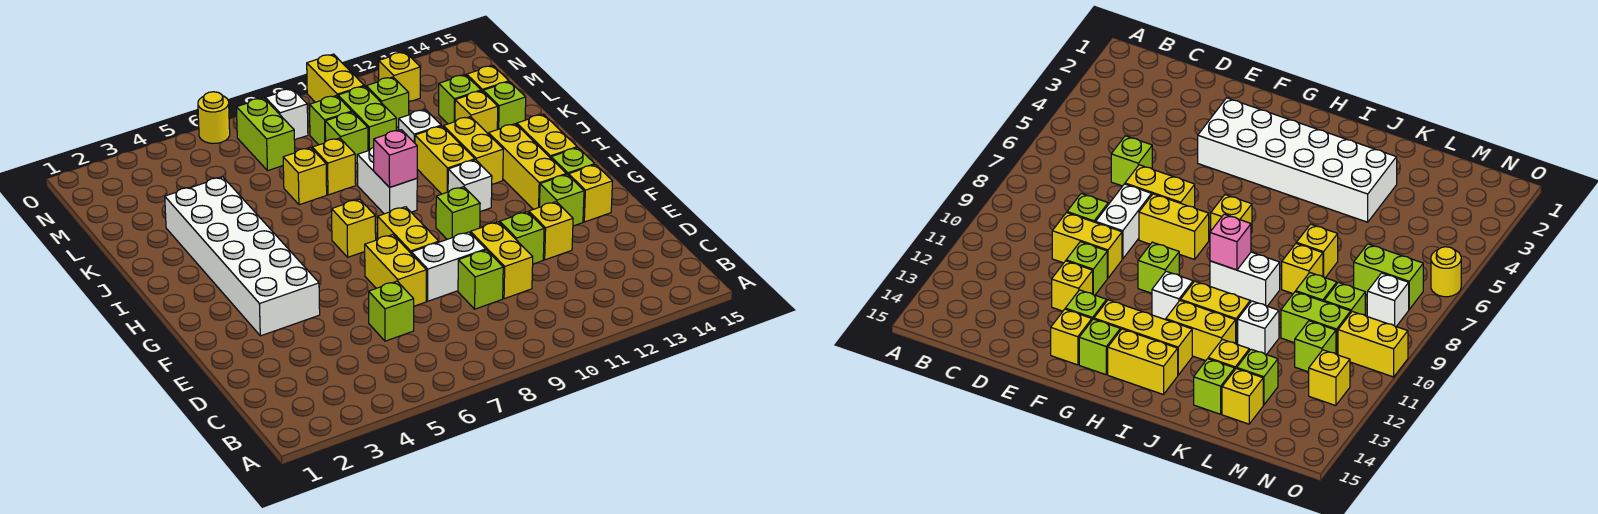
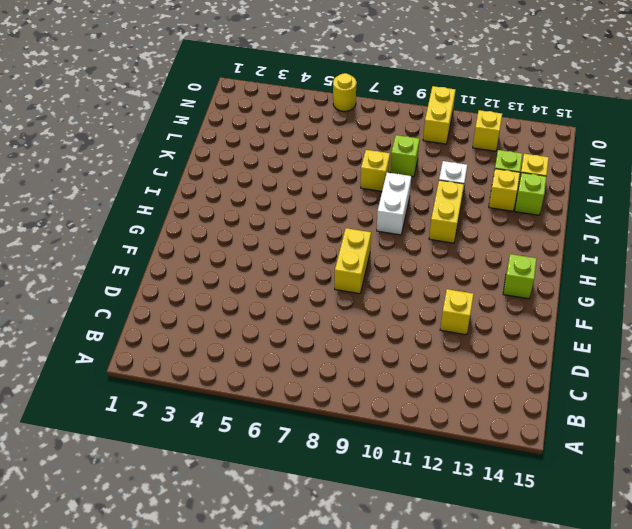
none -> lime brick D6 level 1
none -> lime brick D9 level 1
none -> yellow brick D10:E10 level 1
none -> yellow brick E7:F7 level 1

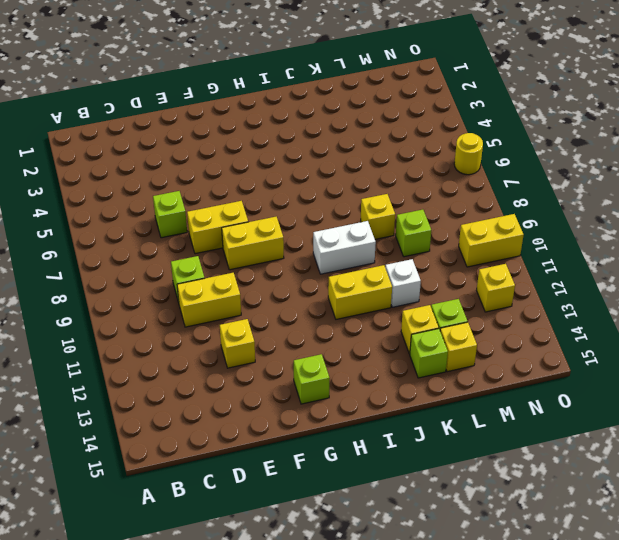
none -> white brick E8:E9 level 1
none -> lime brick E11 level 1
none -> white brick F3:K4 level 1
none -> lime brick F13 level 1

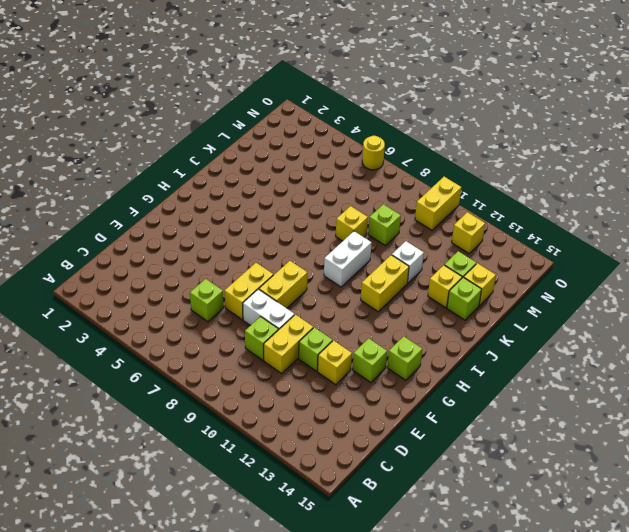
none -> white brick F3:K4 level 1
none -> yellow brick F14 level 1
none -> lime brick G10 level 1
none -> yellow brick G13:I13 level 1

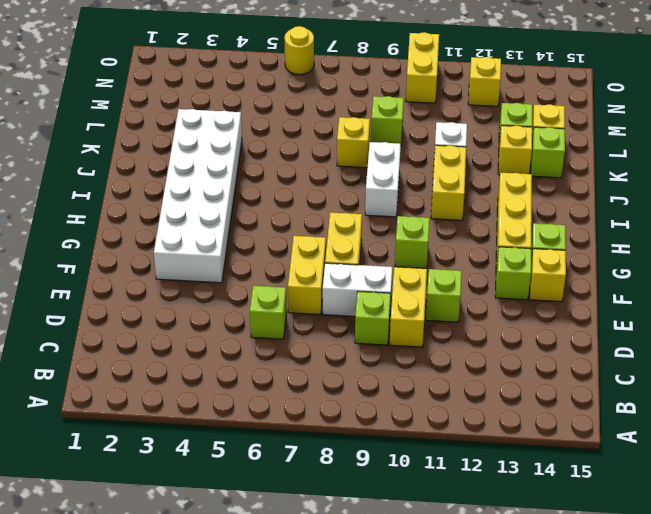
none -> yellow brick E12 level 1
none -> yellow brick H7 level 1
none -> white brick H11 level 1
none -> yellow brick H14:I14 level 1

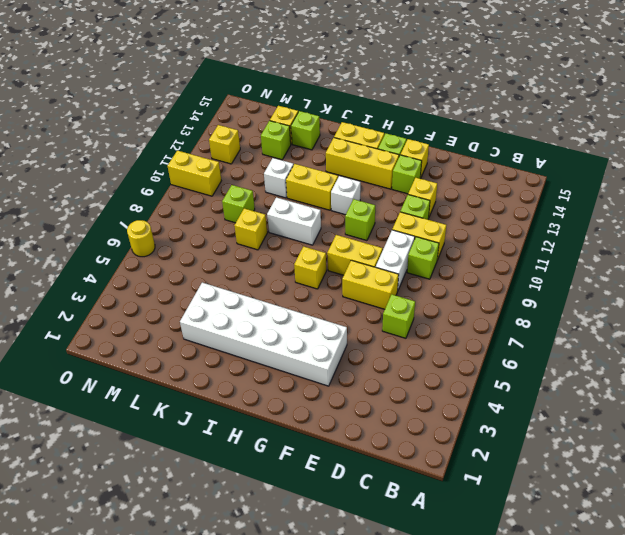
none -> yellow brick I12:J12 level 1
none -> yellow brick K7 level 1
none -> yellow brick K13 level 1
none -> lime brick L10:M10 level 1

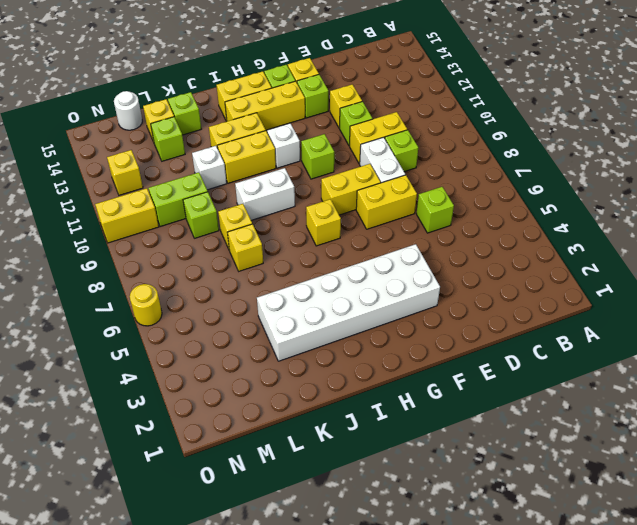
white round brick M15 level 1 -> none
none -> yellow brick K13 level 1
none -> lime brick M7:N7 level 1
none -> lime brick M9 level 1
none -> lime brick M11 level 1

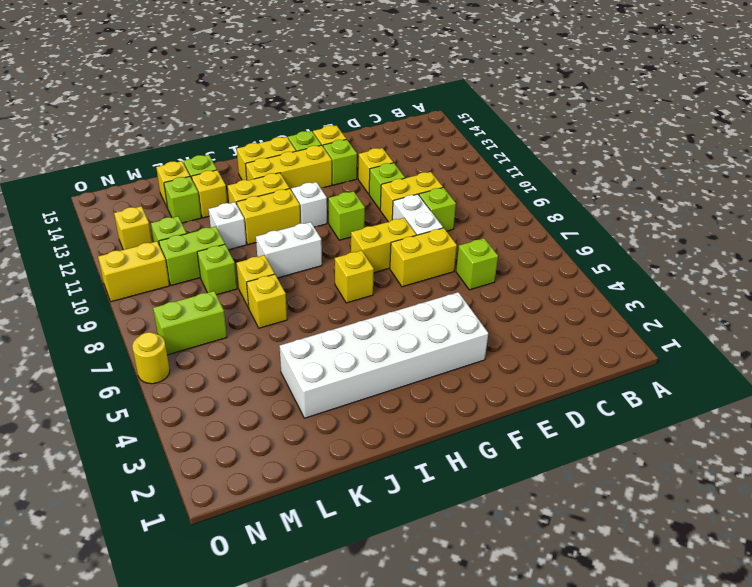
none -> lime brick M9 level 1
none -> white brick N8 level 1
none -> pink brick I9 level 2

